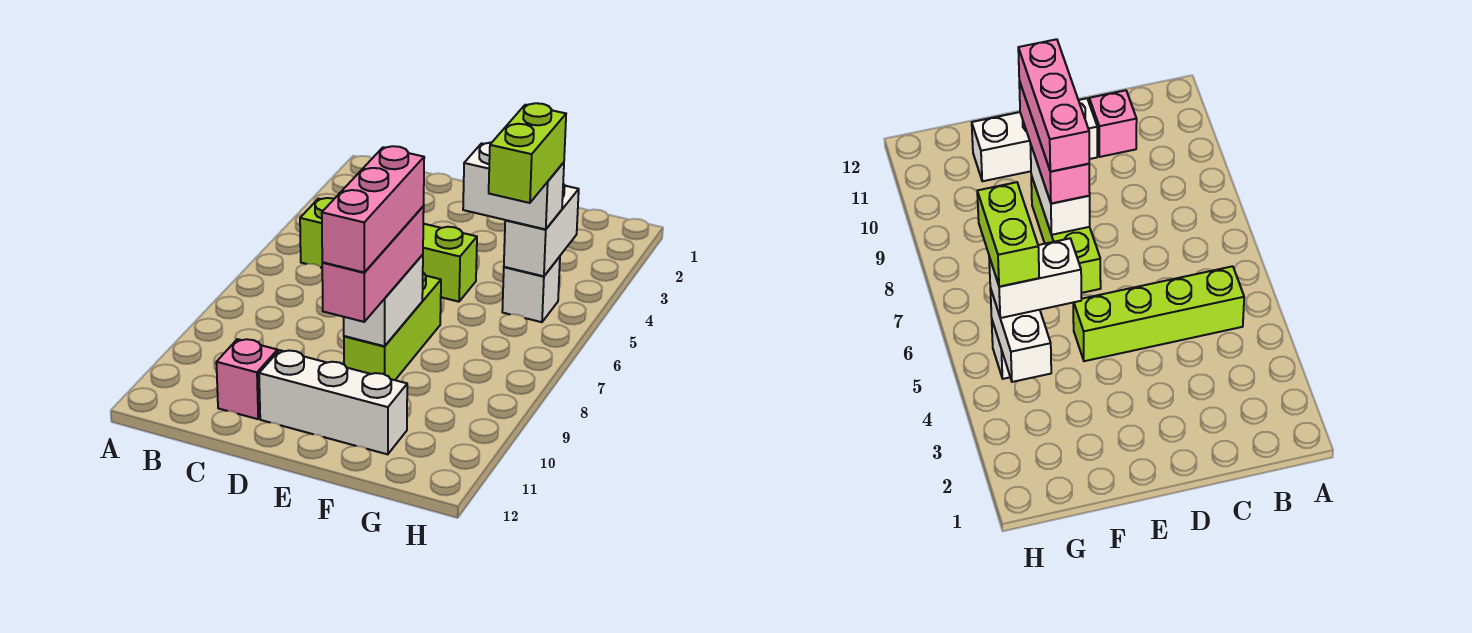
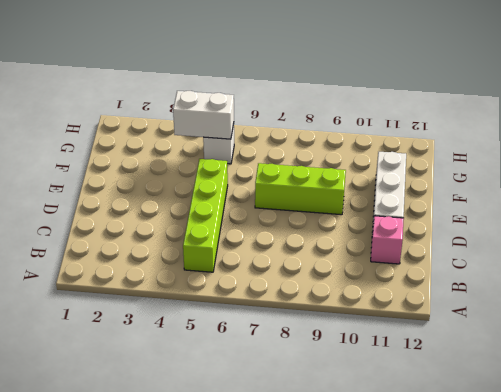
none -> white brick E8:E9 level 2
none -> pink brick E8:E10 level 3

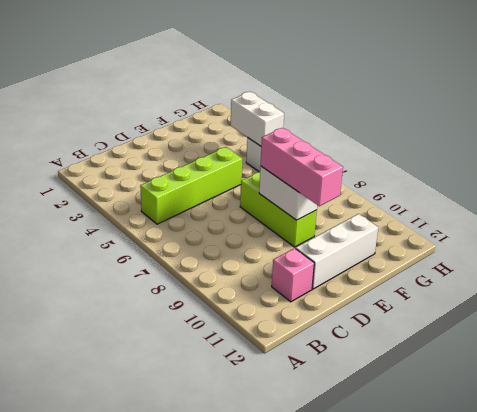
none -> white brick F5:G5 level 3
none -> pink brick E8:E10 level 4

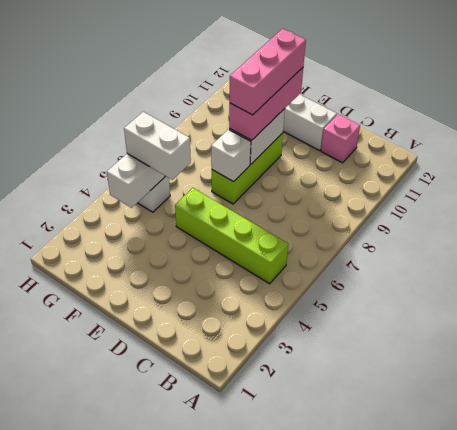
white brick E7 level 2 -> none
none -> lime brick G5:G6 level 4

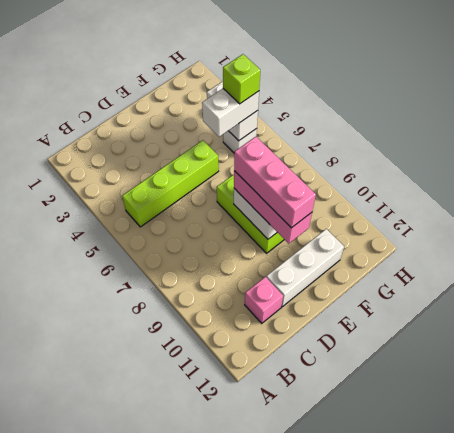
lime brick G5 level 4 -> lime brick G5:G6 level 4

